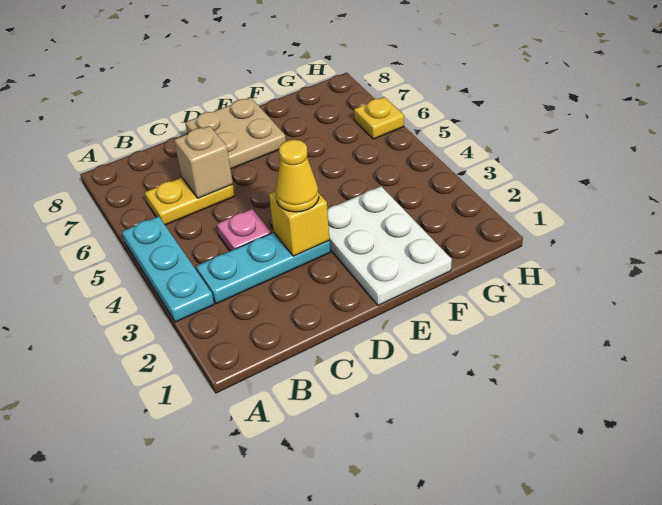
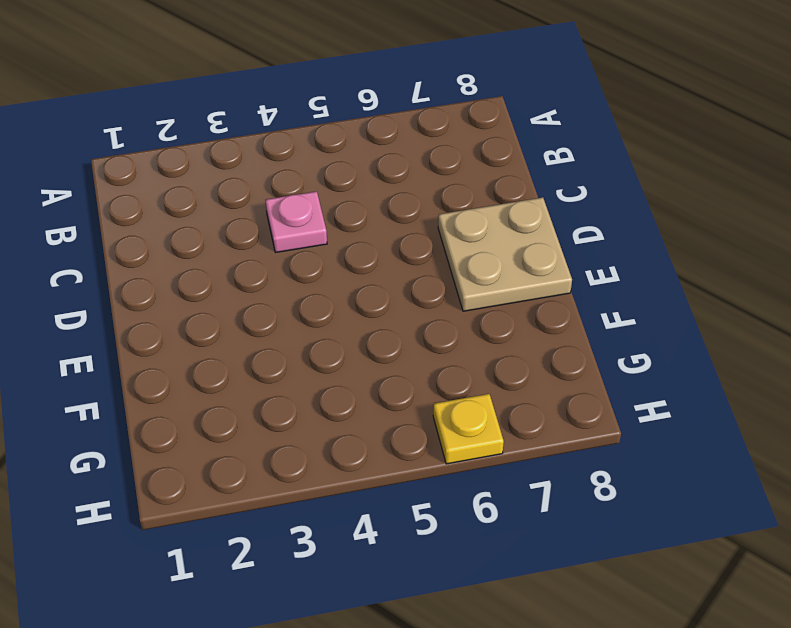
none -> cyan plate A3:A5 level 1
none -> cyan plate B3:D3 level 1

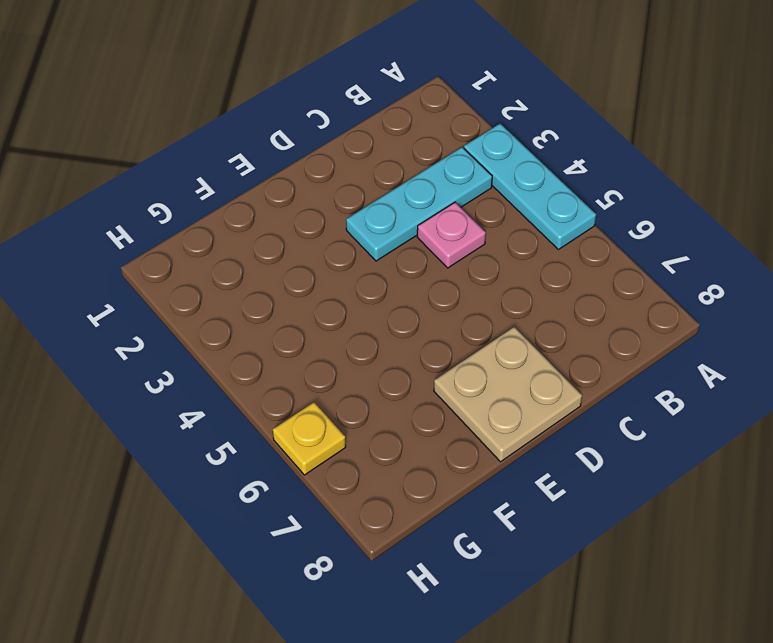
none -> yellow plate B6:C6 level 1
none -> white plate E1:F3 level 1

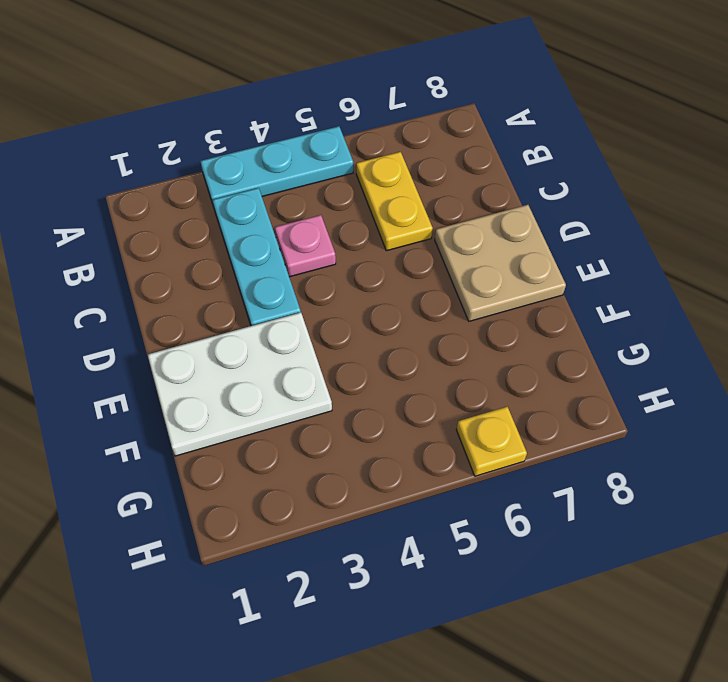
none -> tan brick C6 level 2
none -> yellow brick D3 level 2

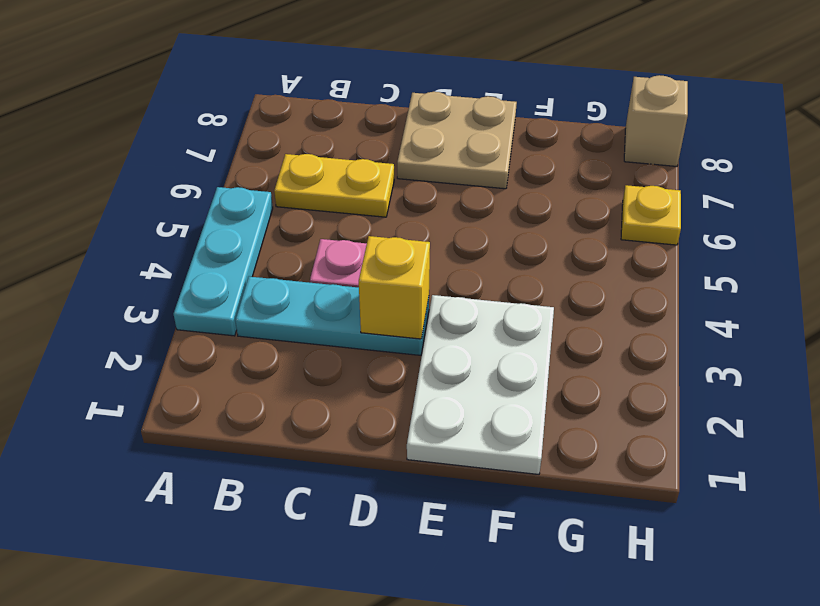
tan brick H8 level 1 -> tan brick C6 level 2
none -> yellow cone D3 level 3

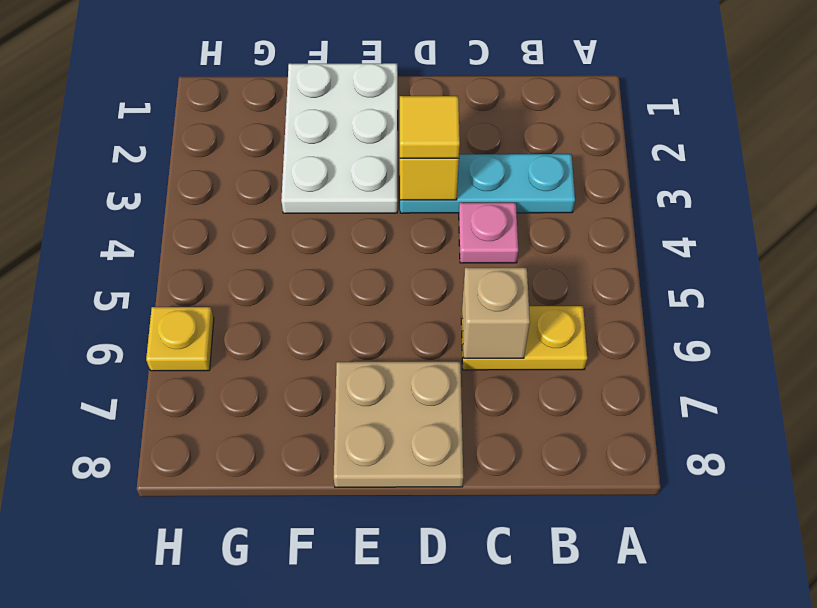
yellow tile D3 level 3 -> yellow cone D3 level 3
none -> cyan plate A3:A5 level 1

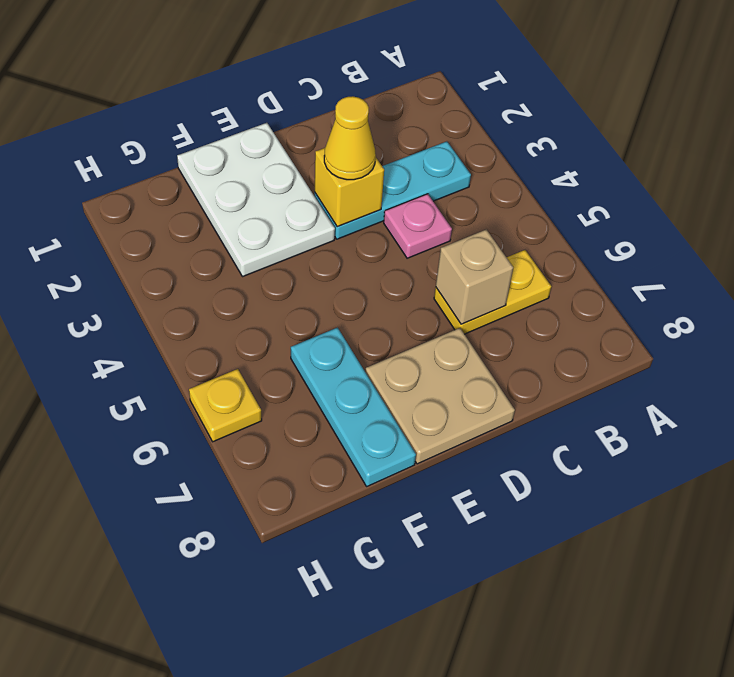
cyan plate F6:F8 level 1 -> cyan plate A3:A5 level 1

